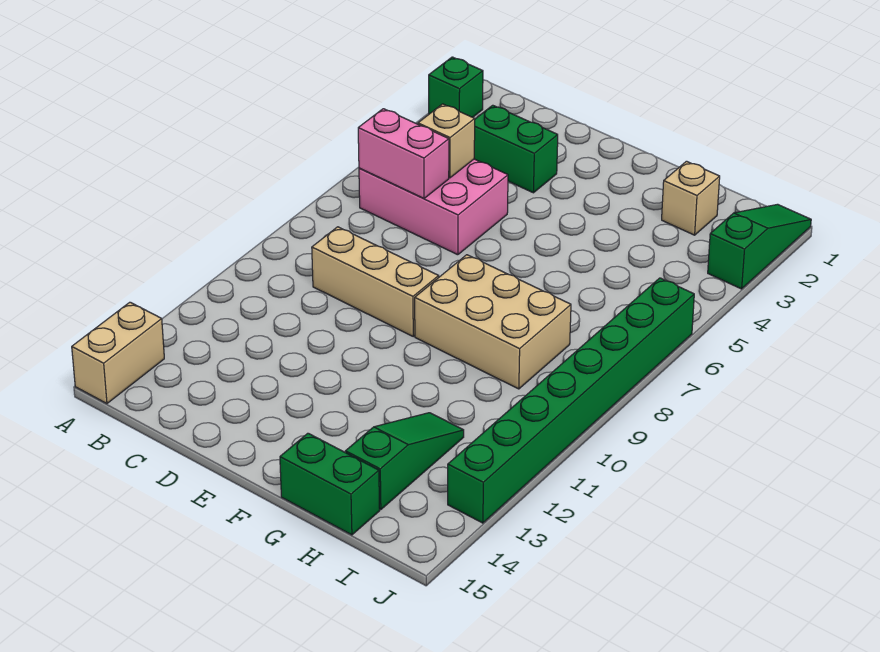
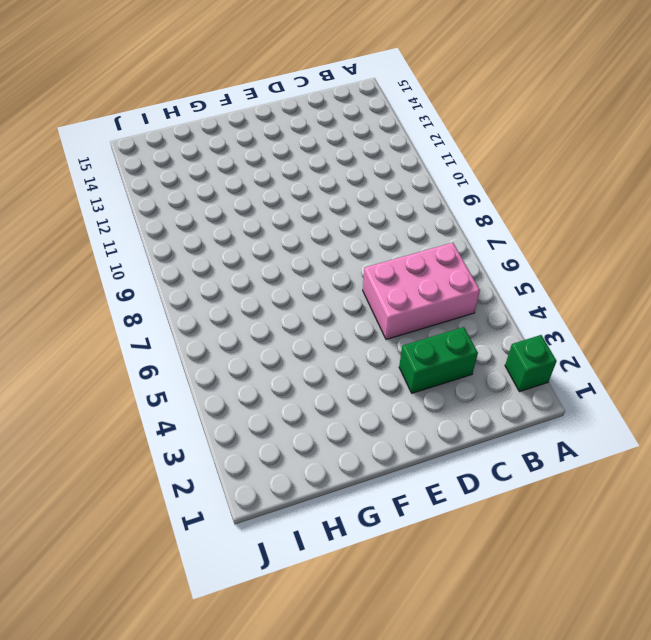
none -> tan brick A14:A15 level 1
none -> tan brick C9:E9 level 1
none -> tan brick F8:H9 level 1

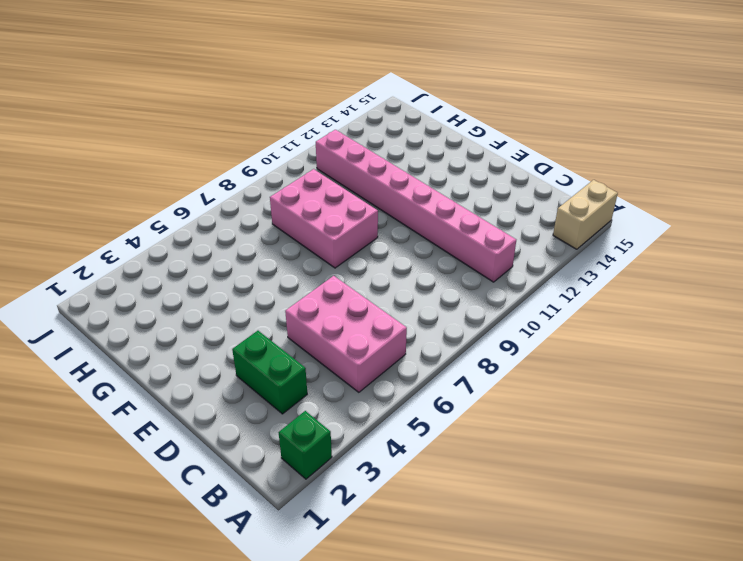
pink brick B11:I11 level 1 -> none
pink brick F8:H9 level 1 -> tan brick F8:H9 level 1
none -> tan brick C9:E9 level 1
none -> green brick G15:H15 level 1
none -> tan brick H2 level 1

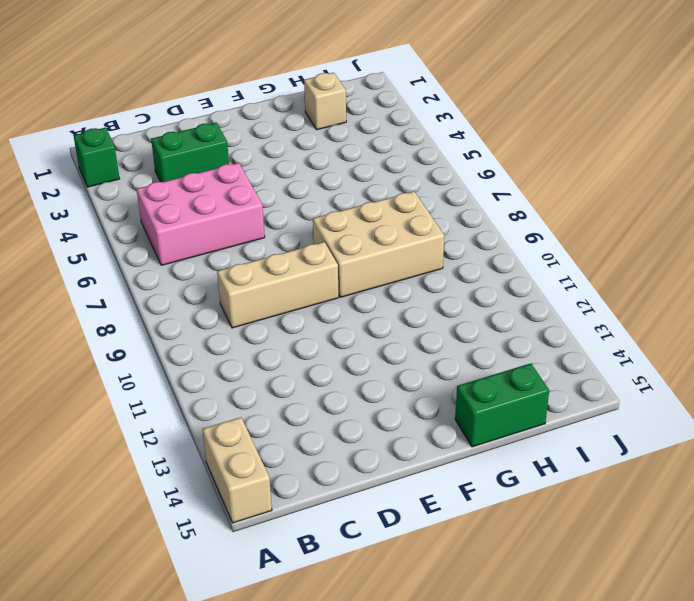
none -> green slope H12:H14 level 1 top 14
none -> green slope J1:J3 level 1 top 3
none -> green brick J6:J13 level 1

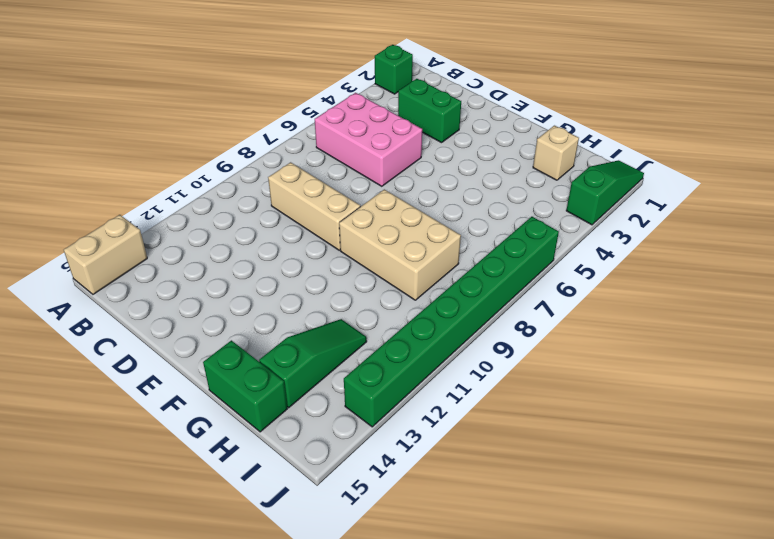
none -> pink brick B6:C6 level 2
none -> tan brick C5 level 2

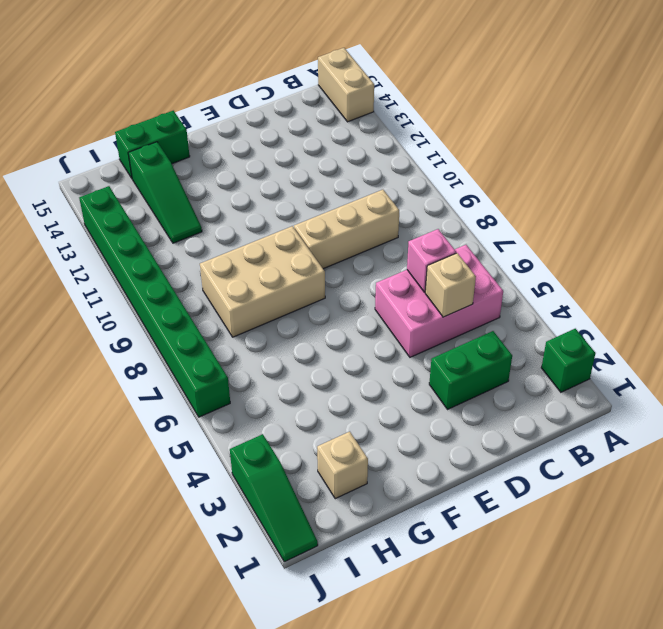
pink brick C6 level 2 -> pink brick B6:C6 level 2

